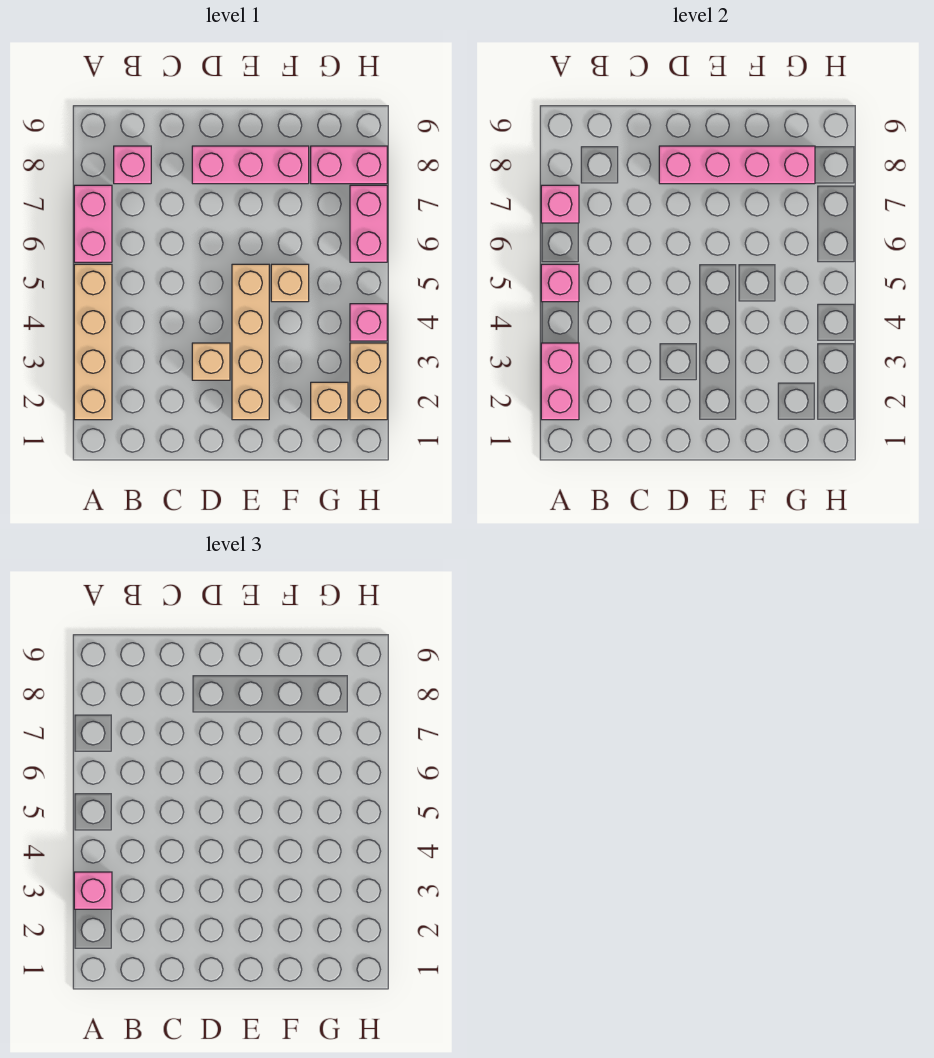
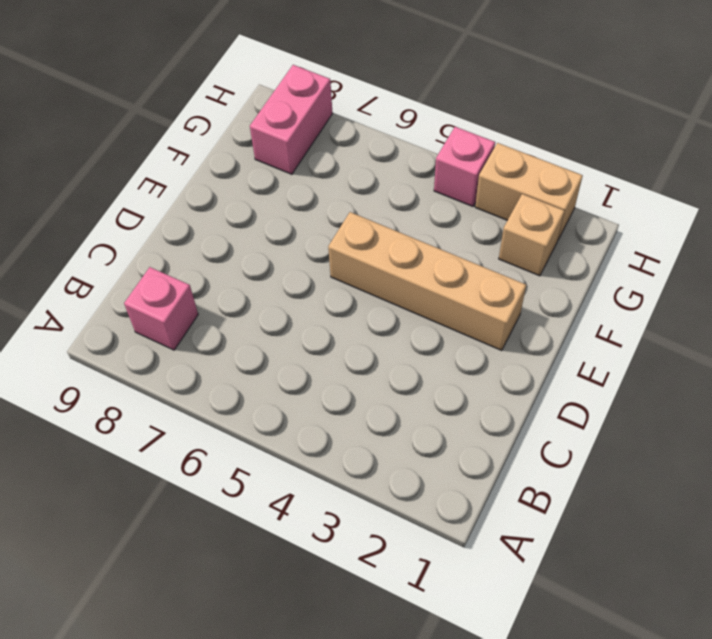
none -> tan brick A2:A5 level 1
none -> pink brick A6:A7 level 1
none -> tan brick D3 level 1

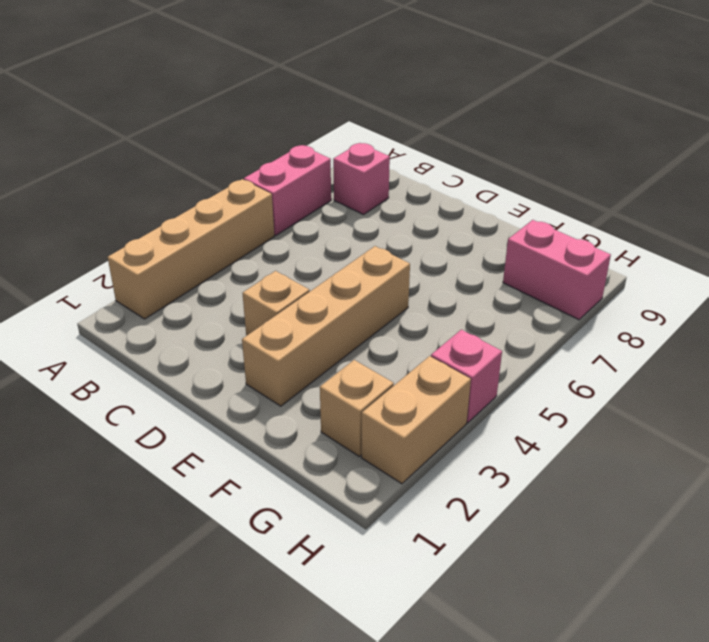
none -> pink brick D8:F8 level 1
none -> tan brick F5 level 1
none -> pink brick H6:H7 level 1

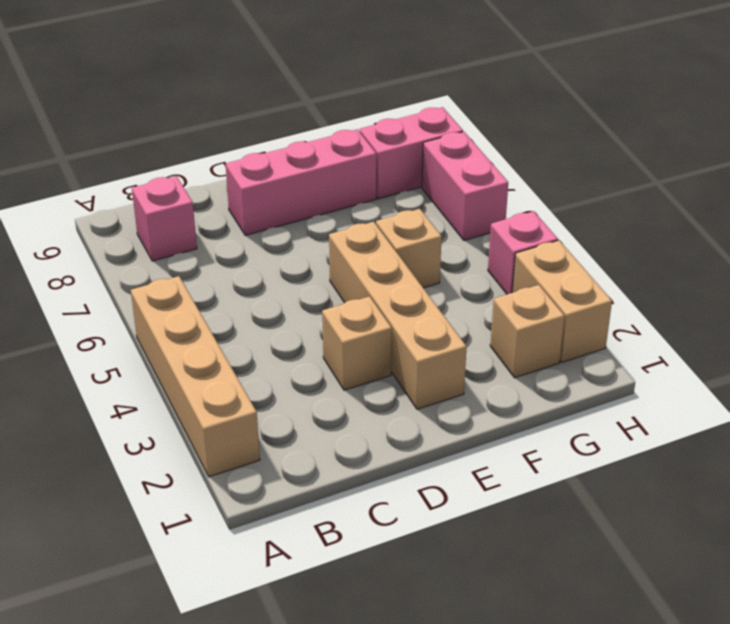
none -> pink brick A6:A7 level 1
none -> pink brick A2:A3 level 2
none -> pink brick A5 level 2

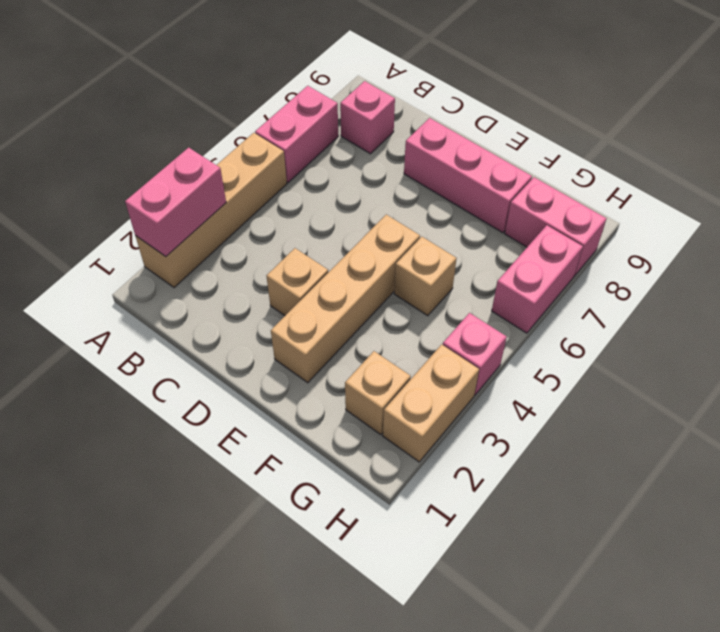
none -> pink brick A5 level 2
none -> pink brick A7 level 2
none -> pink brick D8:G8 level 2

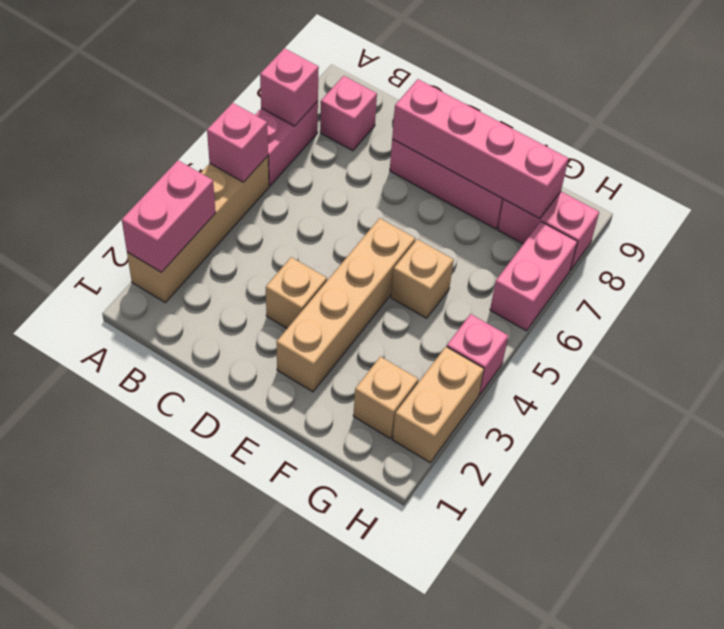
none -> pink brick A3 level 3

